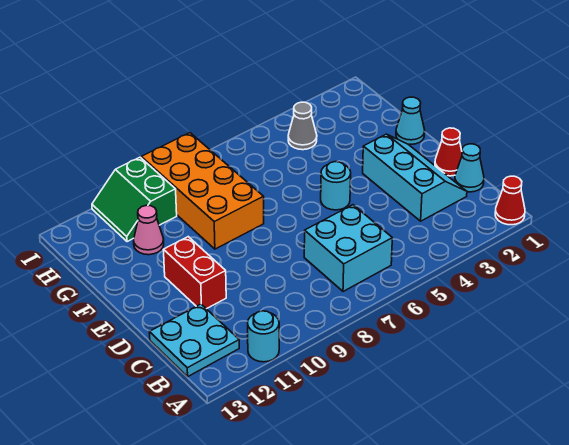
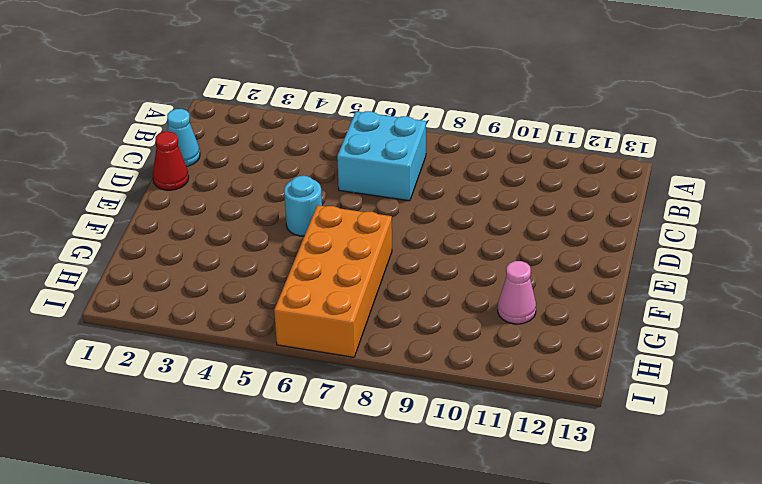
orange brick F6:I7 level 1 -> orange brick F8:I9 level 1
none -> red cone A1 level 1
none -> cyan round brick A11 level 1
none -> cyan plate B12:C13 level 1

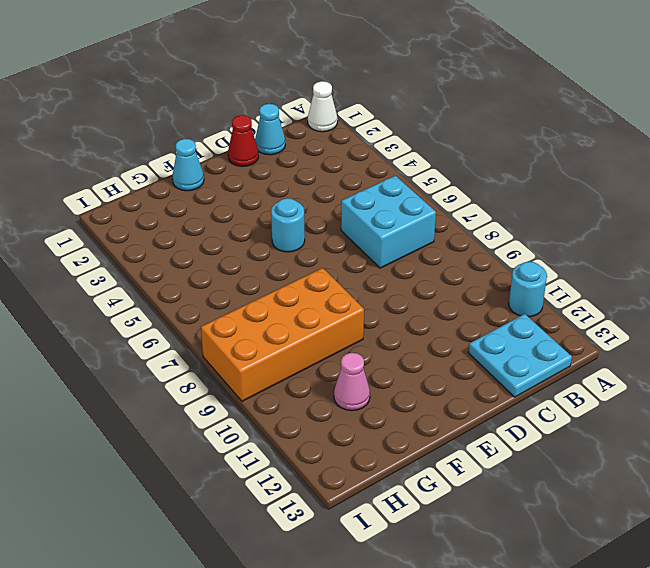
white cone A1 level 1 -> red cone A1 level 1
none -> cyan slope C2:E3 level 1 top 3
none -> red brick D11:E11 level 1
none -> grey cone H4 level 1

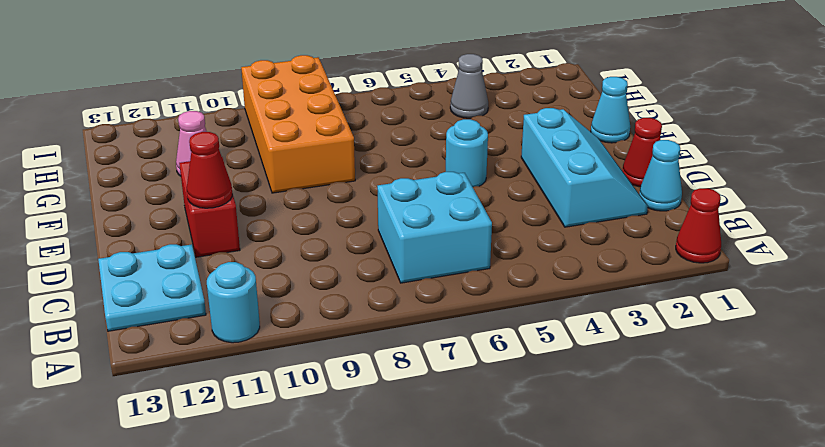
red cone D11 level 2 -> none
none -> green slope H10:I11 level 1 top 10

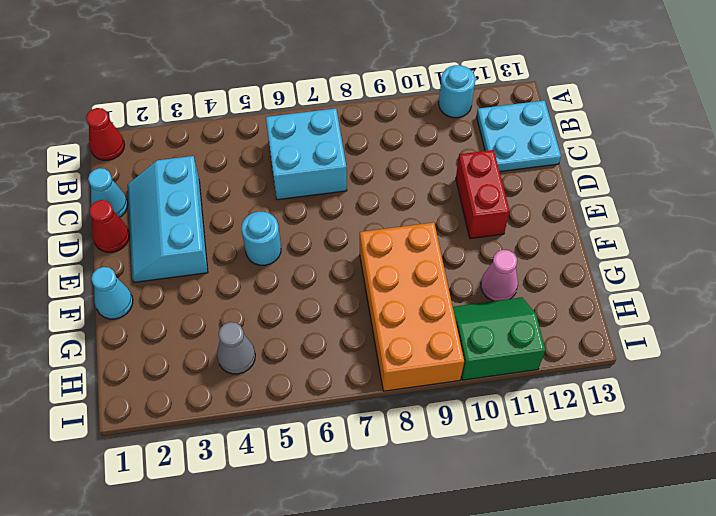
green slope H10:I11 level 1 top I -> green slope H10:I11 level 1 top 10

